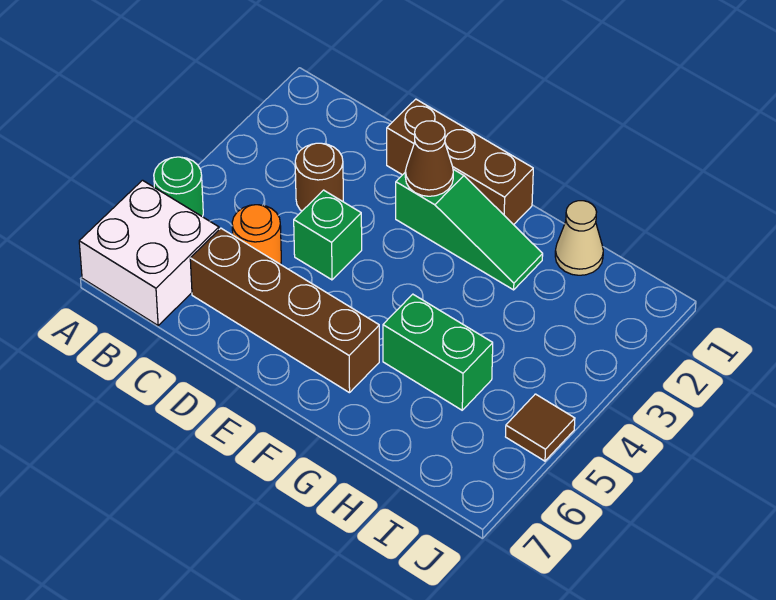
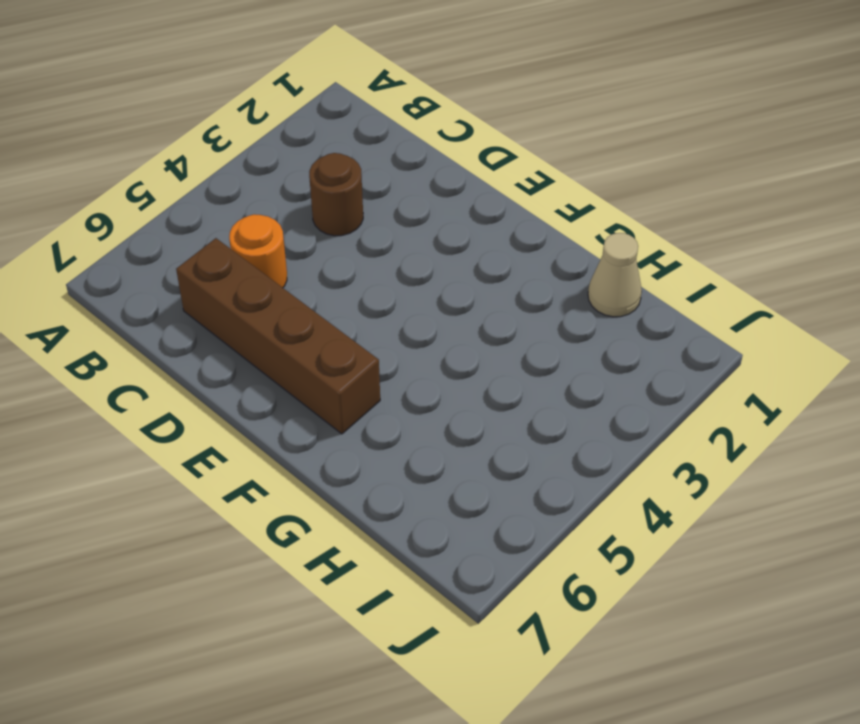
none -> green round brick A5 level 1
none -> white brick A6:B7 level 1
none -> brown brick D1:F1 level 1

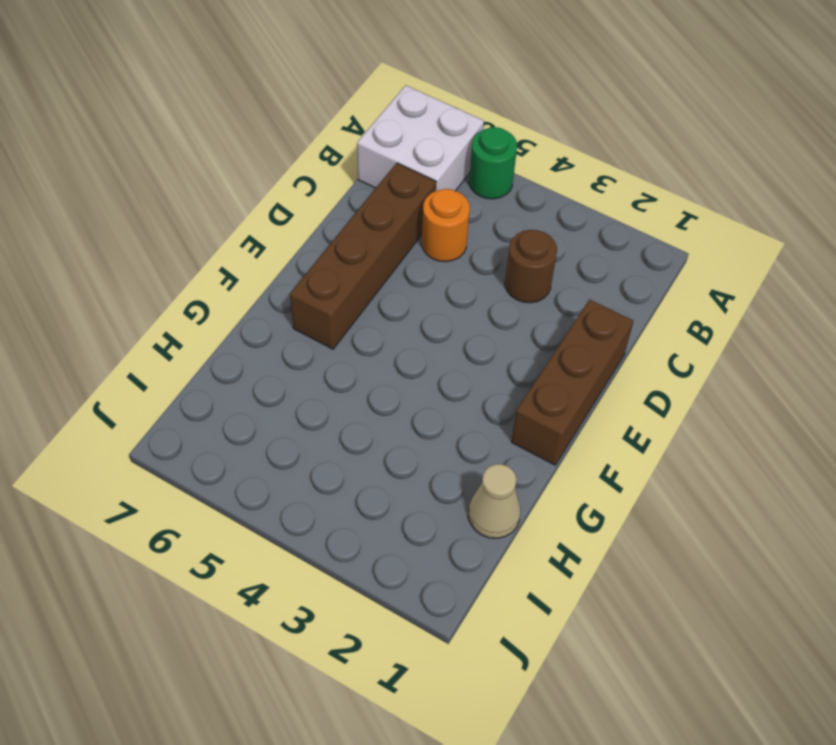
none -> green brick D4 level 1
none -> green slope E2:G2 level 1 top E
none -> green brick G5:H5 level 1

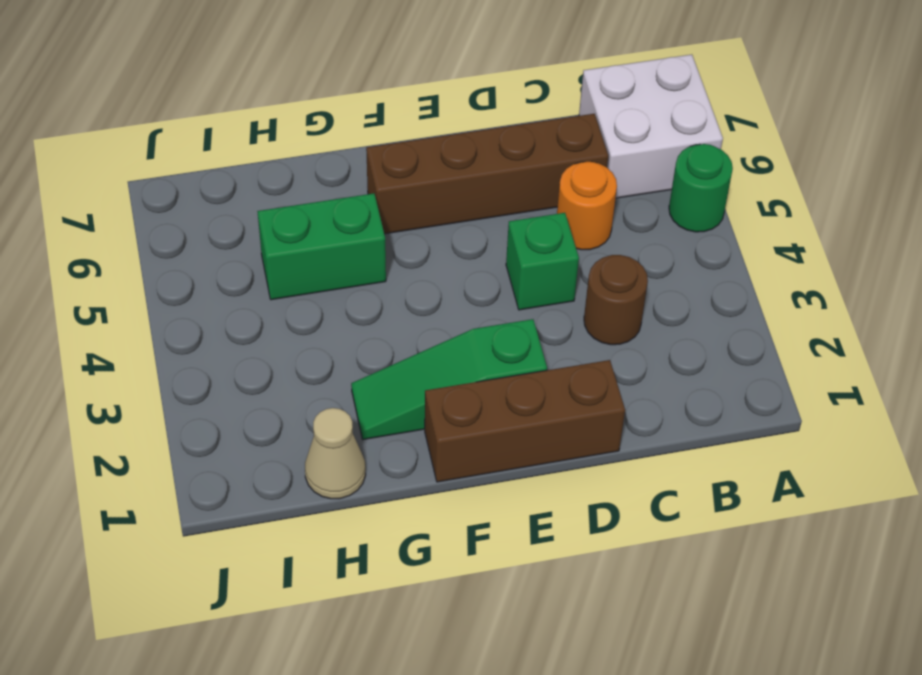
none -> brown tile J5 level 1
none -> brown cone E2 level 2

